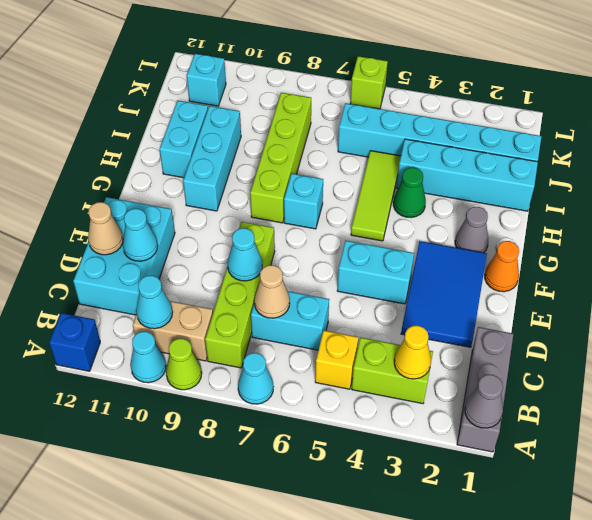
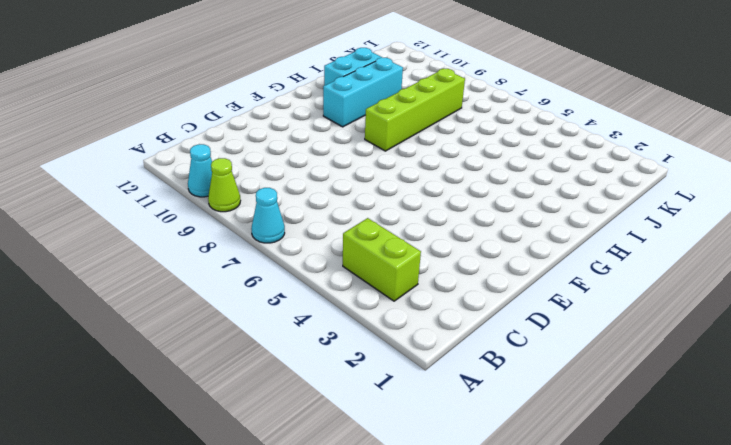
none -> grey brick A1:C1 level 1
none -> blue brick A12 level 1
none -> yellow brick B5 level 1
none -> lime brick B8:E8 level 1

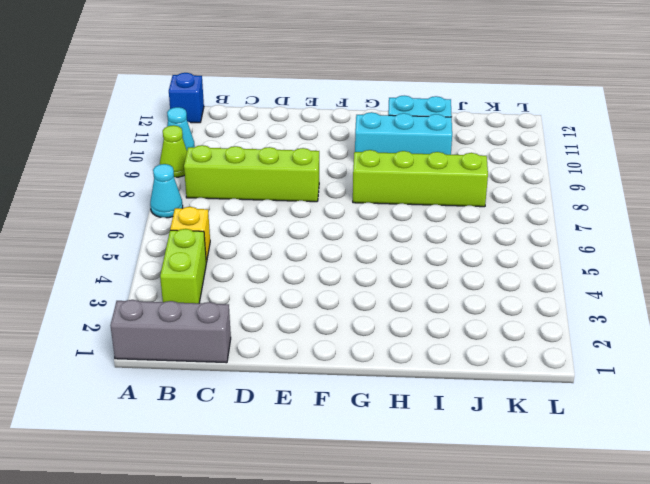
none -> tan brick B9:B10 level 1
none -> cyan brick C6:C7 level 1
none -> cyan brick C11:E12 level 1
none -> blue tile D2:F3 level 1

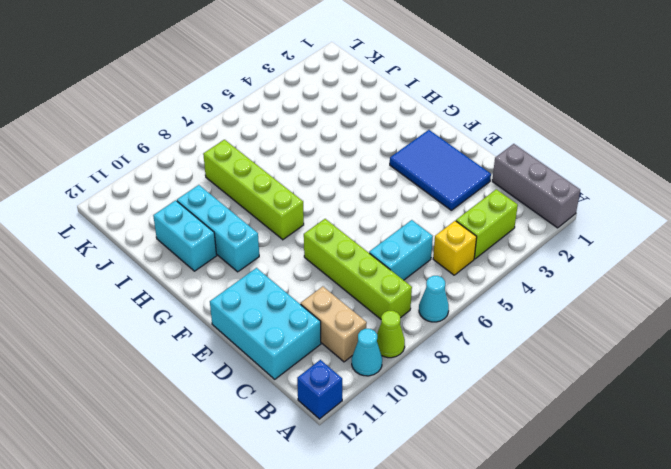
tan brick B10:C10 level 1 -> tan brick B9:B10 level 1
none -> cyan brick E4:E5 level 1
none -> orange cone F1 level 1
none -> grey cone G2 level 1
none -> lime tile G5:I5 level 1

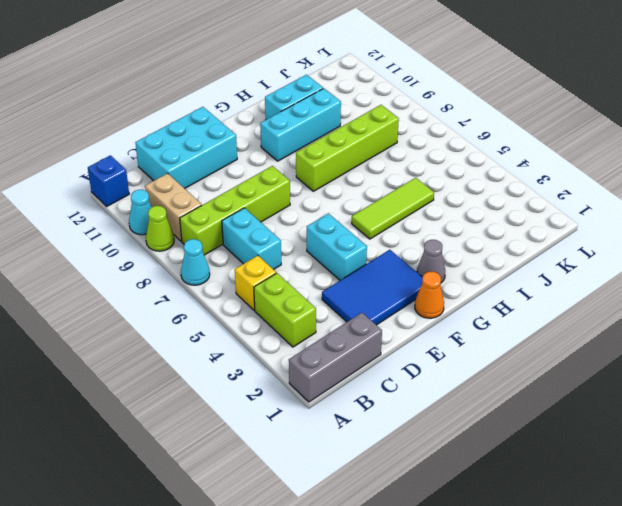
none -> cyan brick G7 level 1
none -> green cone H4 level 1
none -> cyan brick I1:I4 level 1
none -> cyan brick J1:J6 level 1

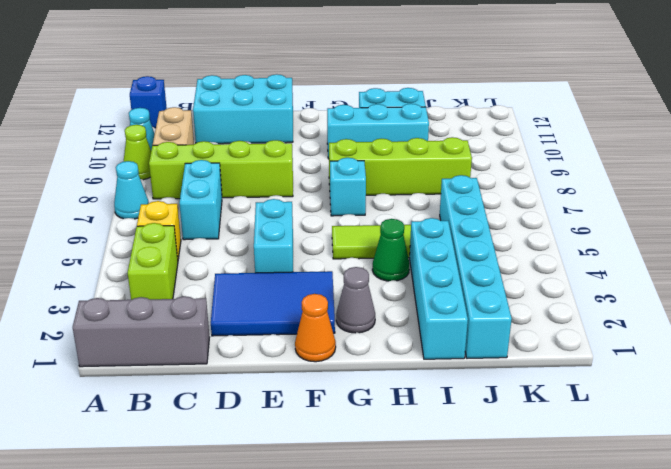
none -> cyan brick K11 level 1
none -> lime brick L6 level 1
none -> grey cone A1 level 2
none -> yellow cone B3 level 2

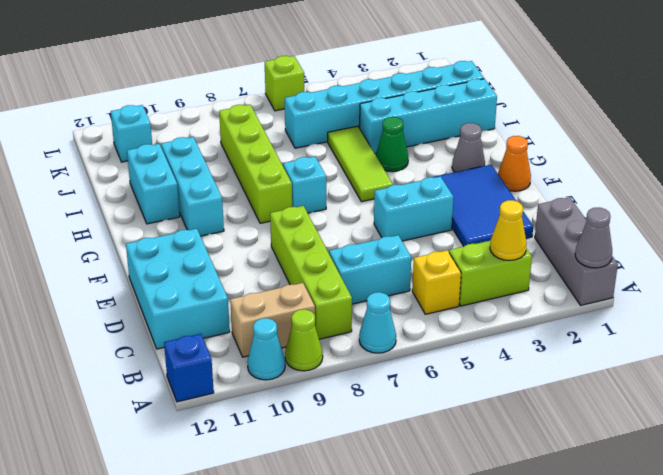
none -> cyan cone B10 level 2
none -> tan cone C7 level 2
none -> cyan cone D8 level 2
none -> cyan cone D11 level 2

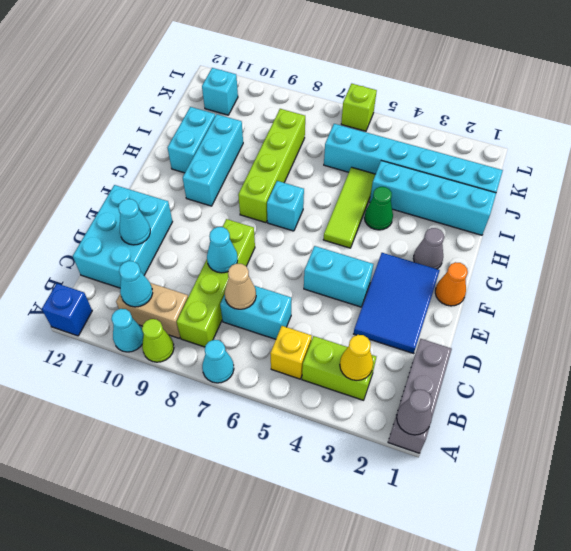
none -> tan cone D12 level 2

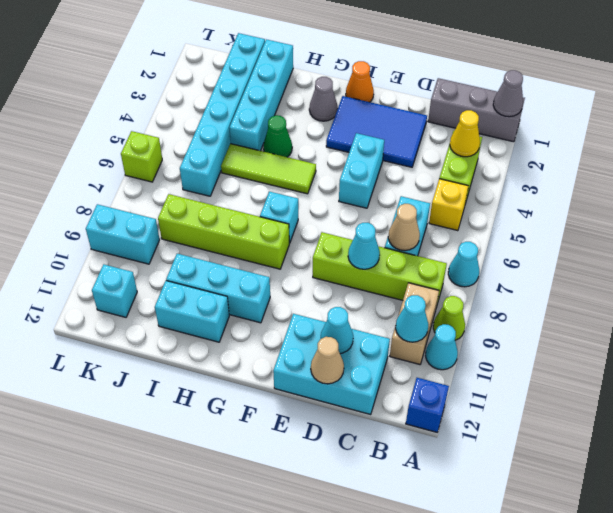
cyan brick K9:L9 level 1 -> none

